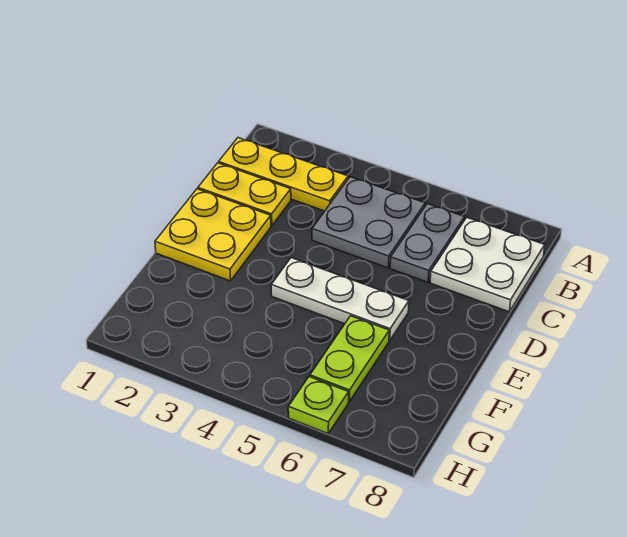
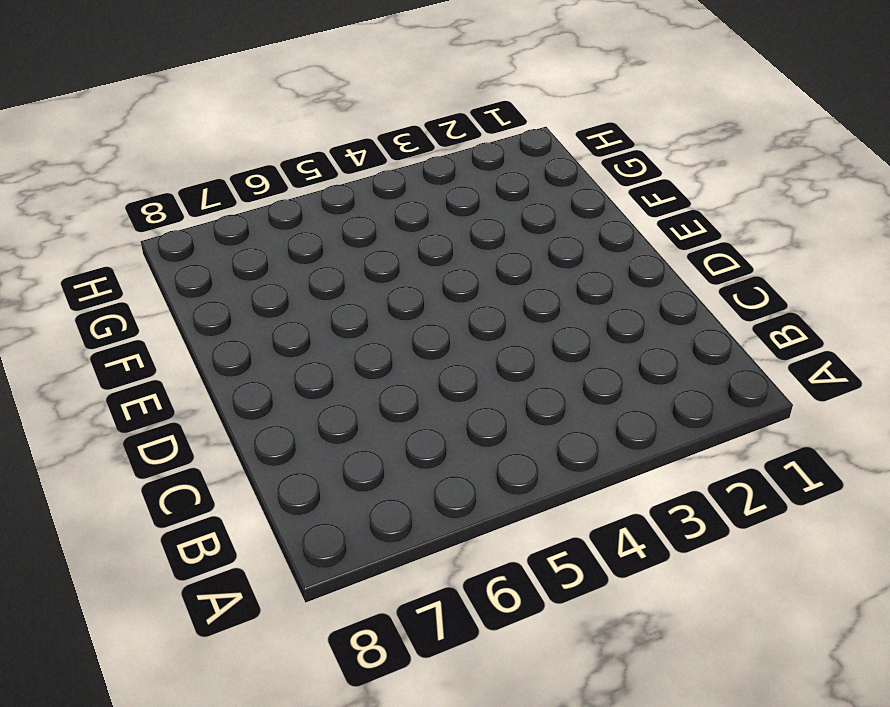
none -> yellow plate B1:B3 level 1
none -> grey plate B4:C5 level 1

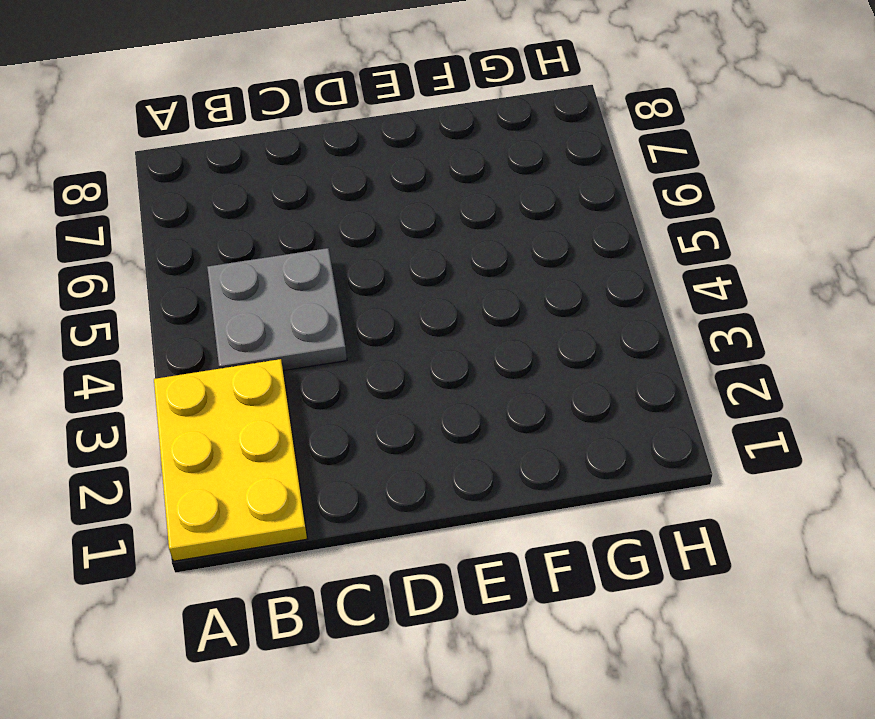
yellow plate A1:B3 level 1 -> yellow plate B1:B3 level 1
none -> grey plate B6:C6 level 1
none -> white plate B7:C8 level 1

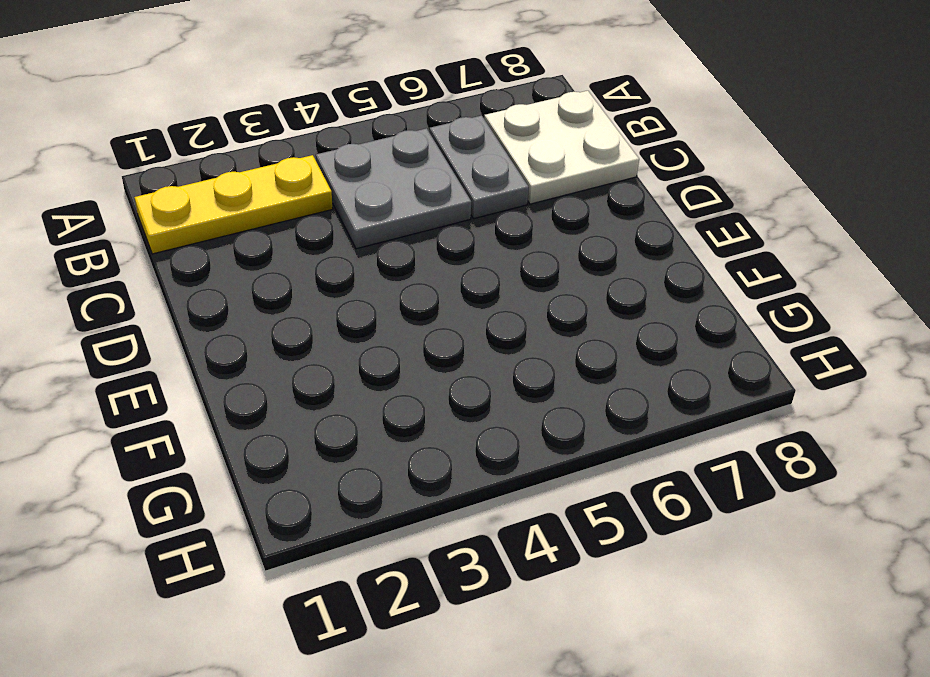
none -> yellow plate C1:C2 level 1
none -> yellow plate D1:E2 level 1

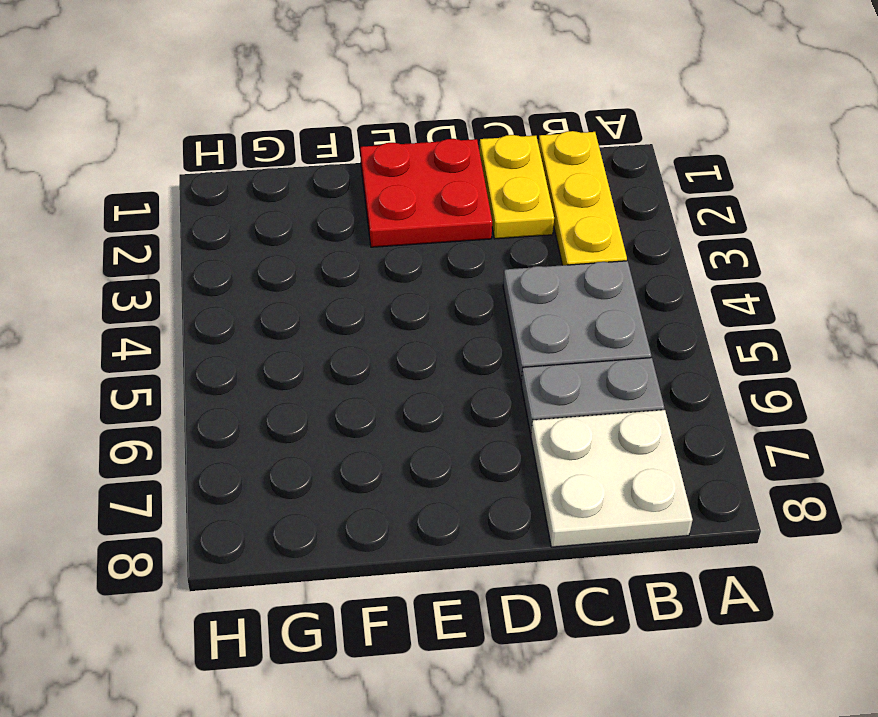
red plate D1:E2 level 1 -> yellow plate D1:E2 level 1
none -> white plate E4:E6 level 1
none -> lime plate F6:G6 level 1

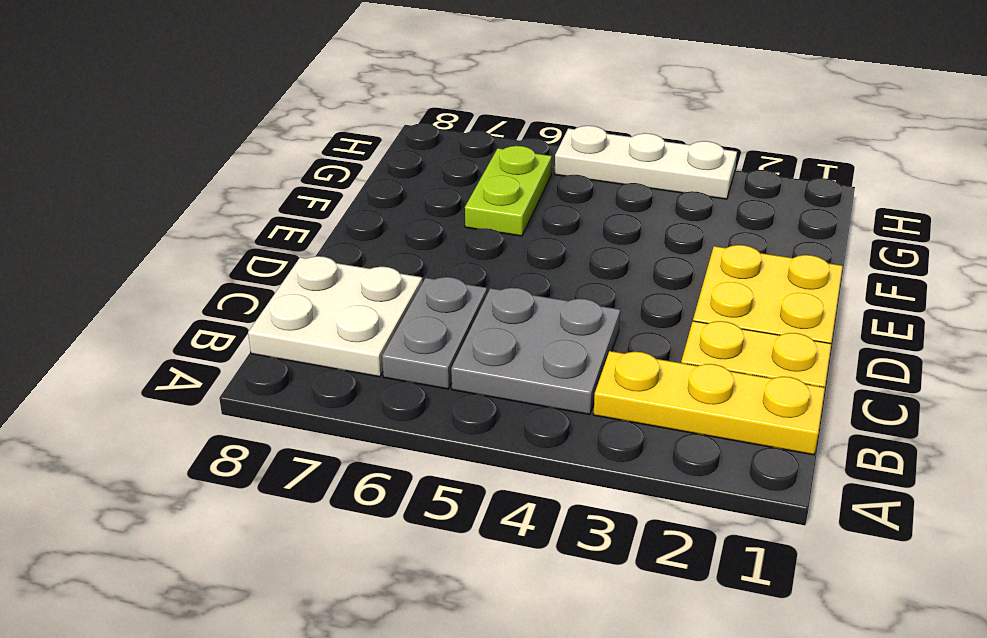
white plate H3:H5 level 1 -> white plate E4:E6 level 1
none -> lime plate H6 level 1

